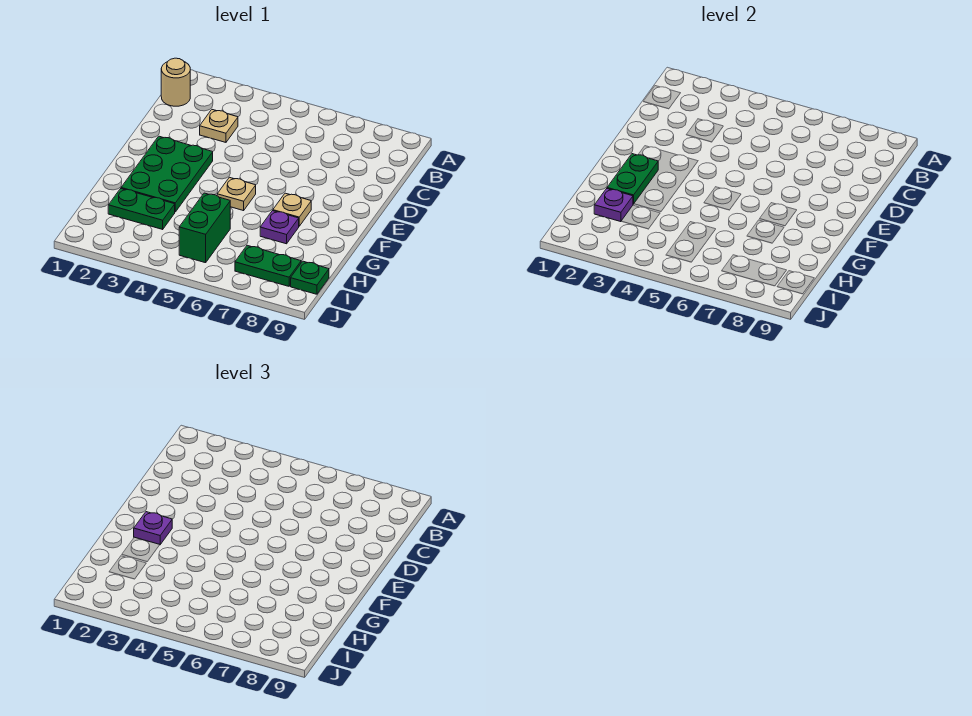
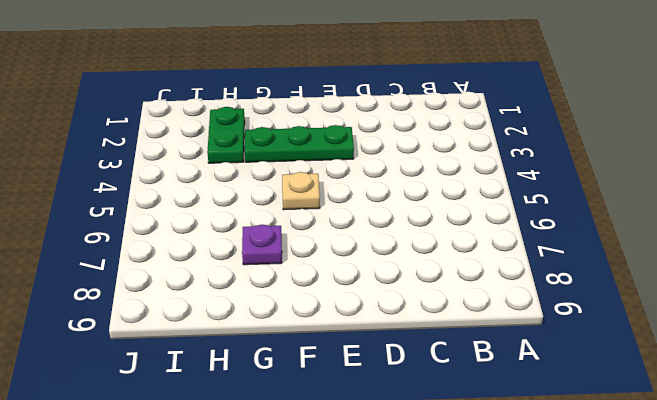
green plate E3:G3 level 1 -> green plate E2:G3 level 1
none -> tan round brick B1 level 1
none -> tan plate C3 level 1
none -> tan plate F7 level 1

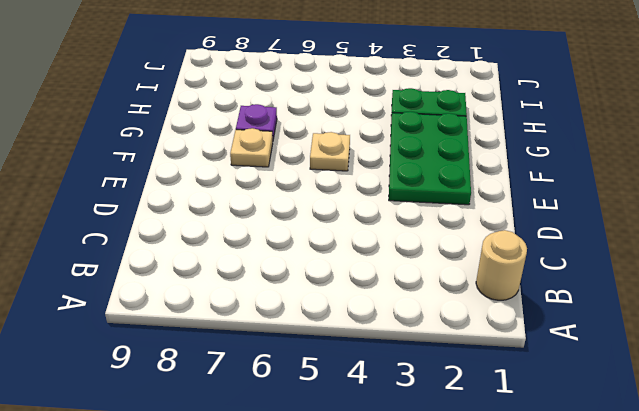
none -> tan plate C3 level 1
none -> green brick H5:I5 level 1
none -> green plate I7:I8 level 1

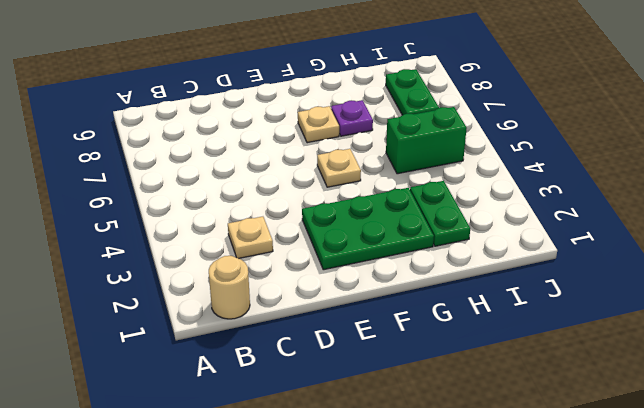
none -> green plate I9 level 1
none -> green plate F2:G2 level 2
none -> purple plate H2 level 2

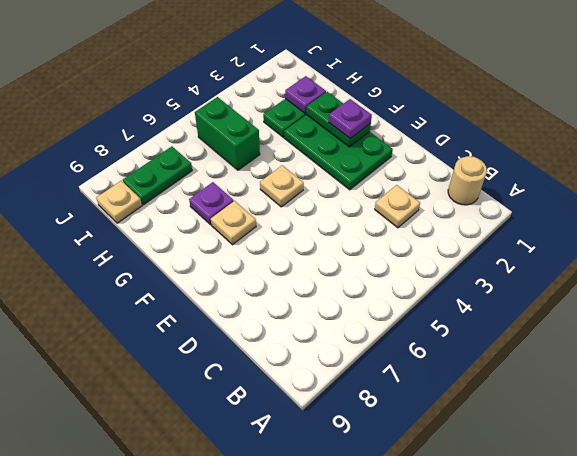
tan plate I9 level 1 -> green plate I9 level 1

